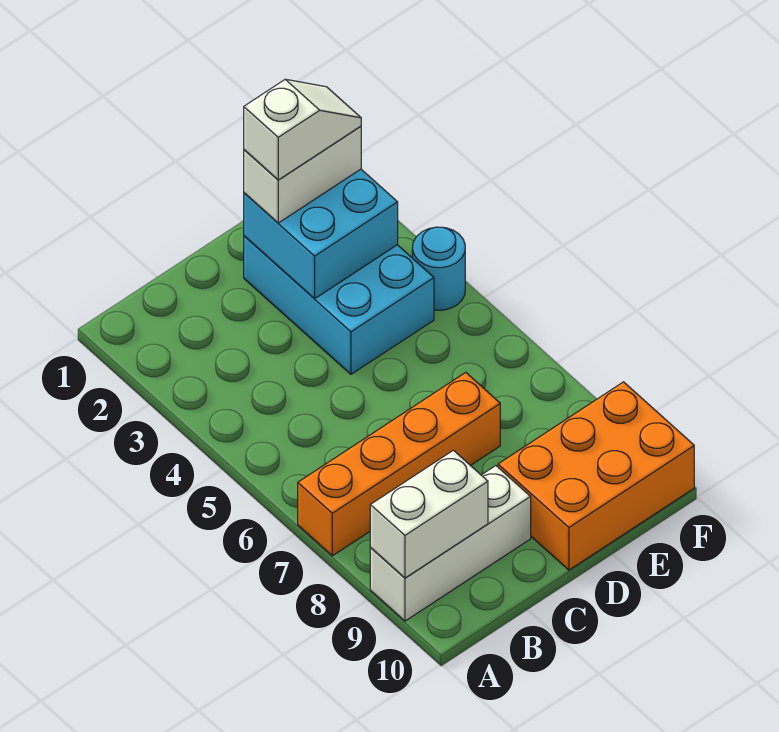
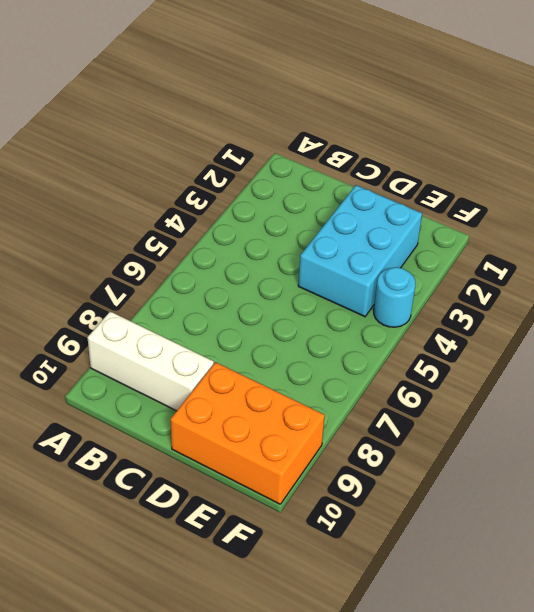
none -> orange brick A7:D7 level 1
none -> white brick A9:B9 level 2

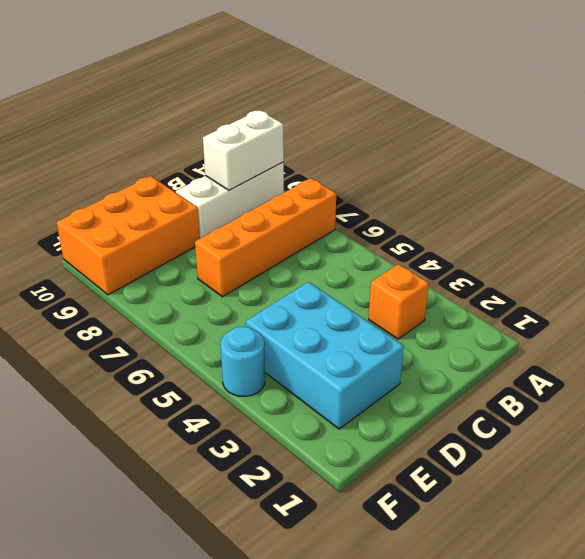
orange brick B3 level 1 -> none
none -> cyan brick D2:E3 level 2
none -> white brick D2:E2 level 3

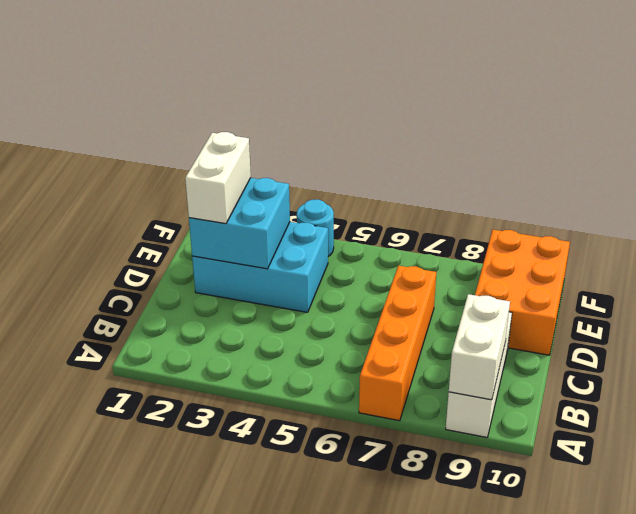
none -> white slope D2:E2 level 4 top D

